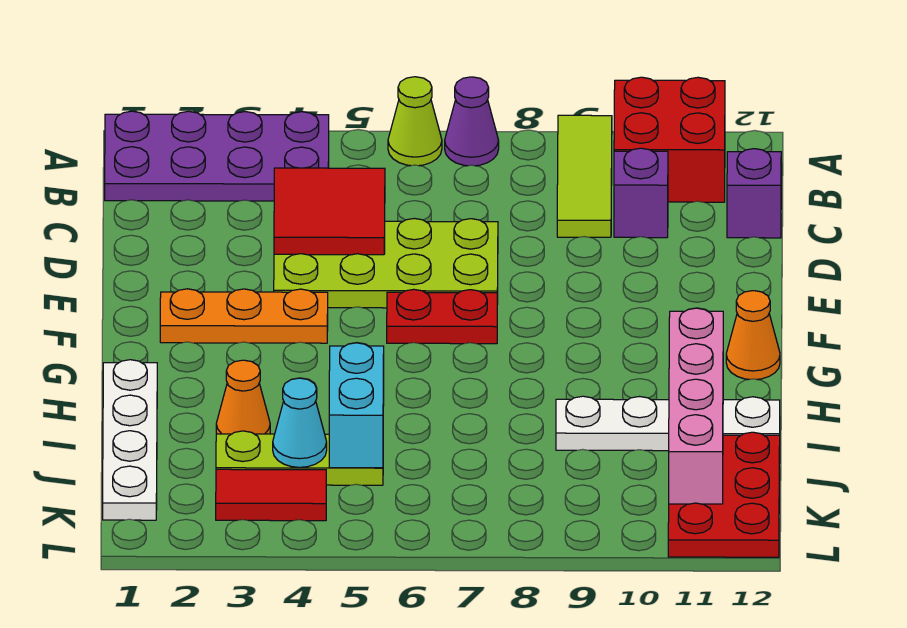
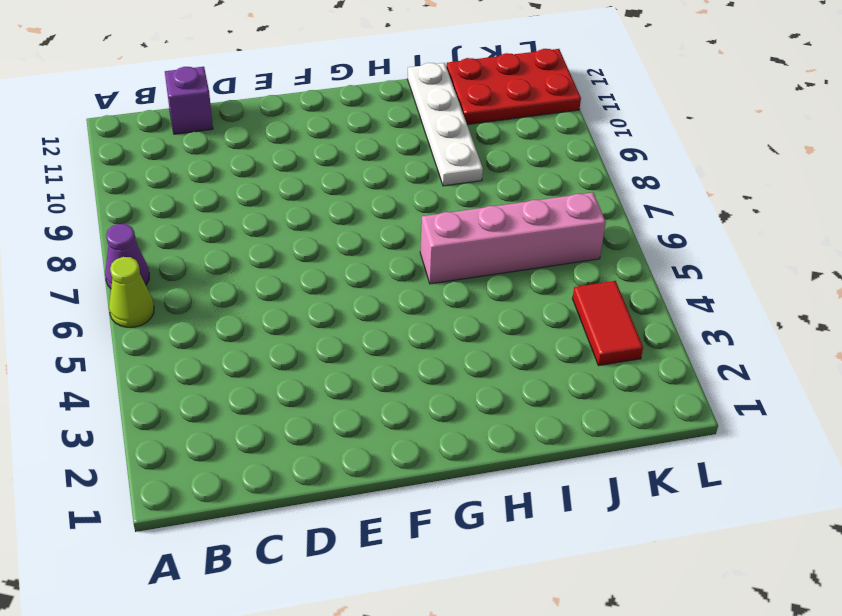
pink brick H6:K6 level 1 -> pink brick H11:K11 level 2
none -> purple plate A1:B4 level 1
none -> lime tile A9:C9 level 1
none -> red brick A10:B11 level 1

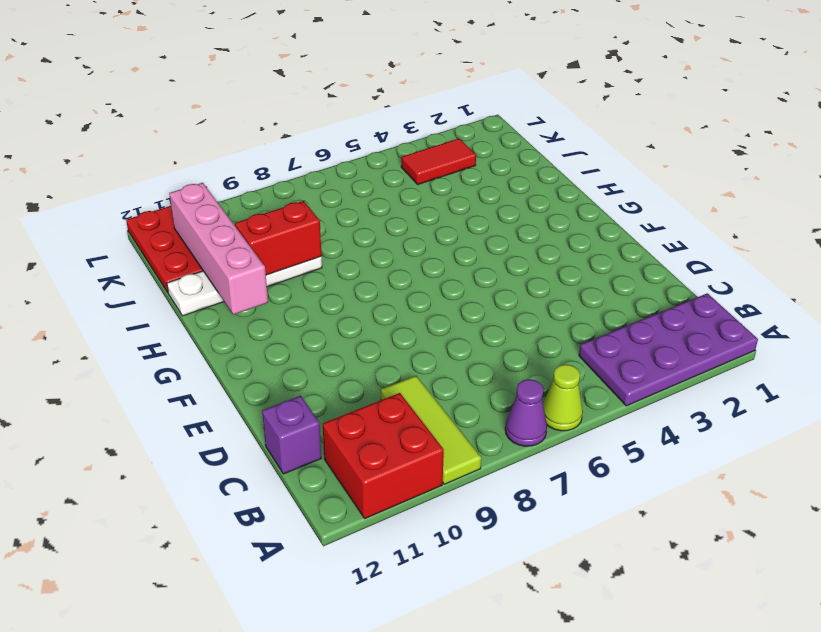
red brick I9:I10 level 2 -> none
none -> purple brick C10 level 1
none -> lime plate D4:E7 level 1
none -> orange plate F2:F4 level 1

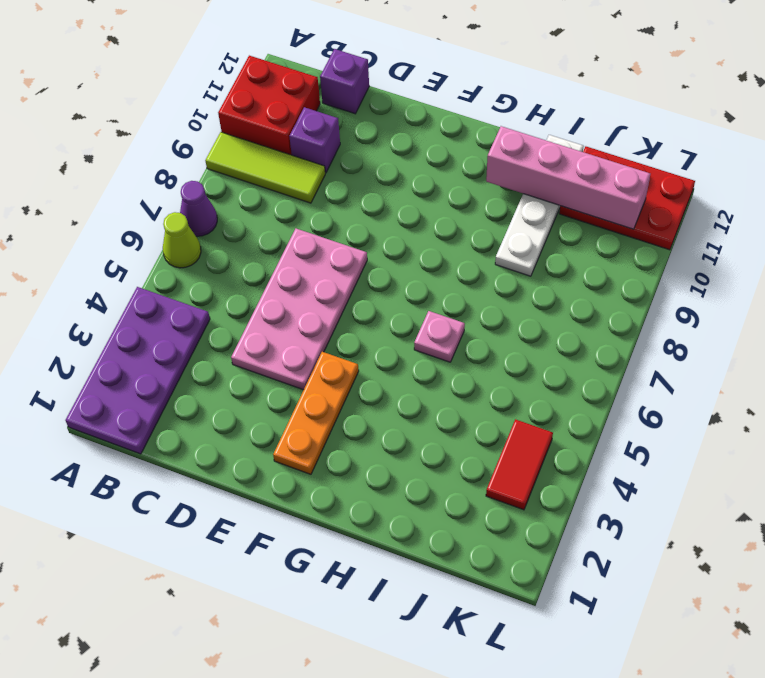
pink plate D4:E7 level 1 -> lime plate D4:E7 level 1
pink plate H6 level 1 -> none
none -> red plate F6:F7 level 1
none -> orange cone G12 level 1
none -> white plate H1:K1 level 1

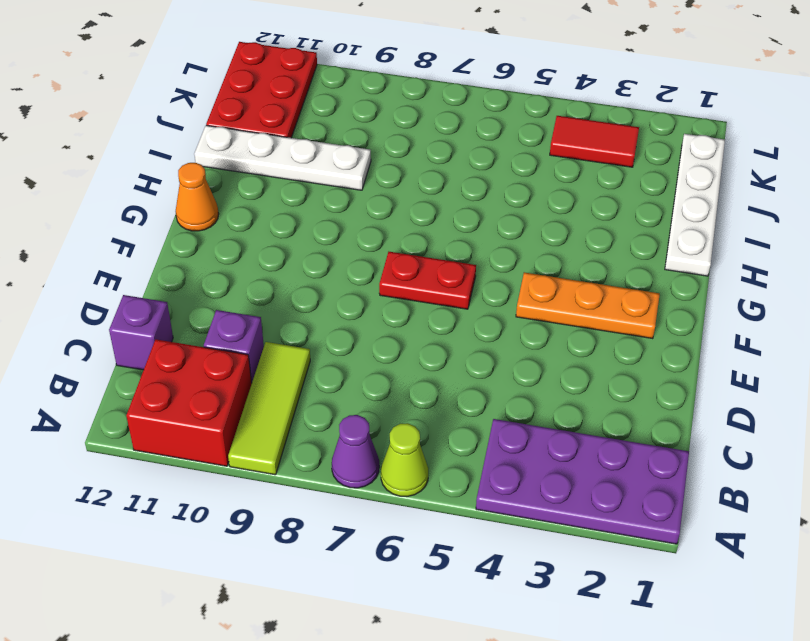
none -> lime plate D4:E7 level 1
none -> orange cone I3 level 1
none -> lime plate J3:J5 level 1

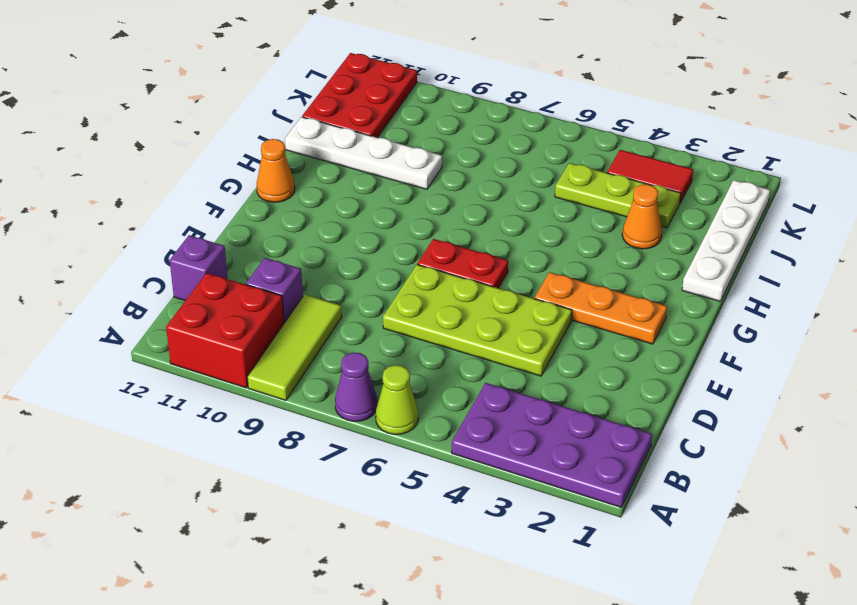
none -> red tile C4:D5 level 2
none -> pink brick H11:K11 level 2
none -> cyan brick I5:J5 level 2

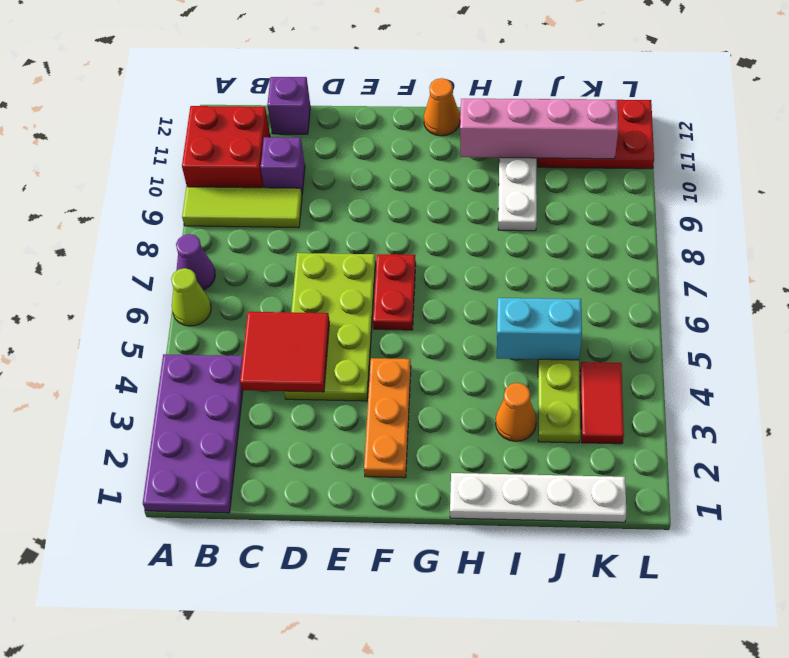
none -> cyan cone J4 level 2

